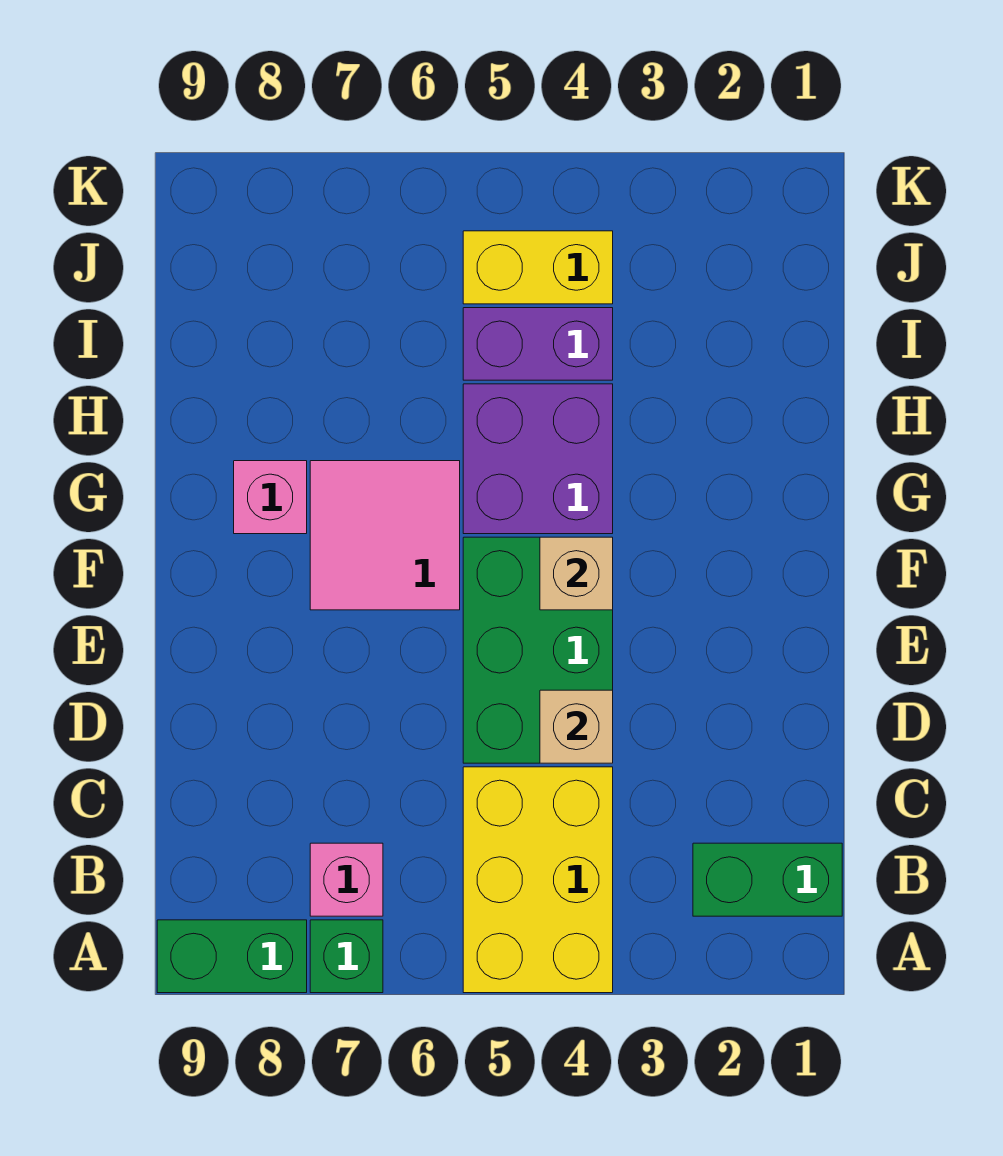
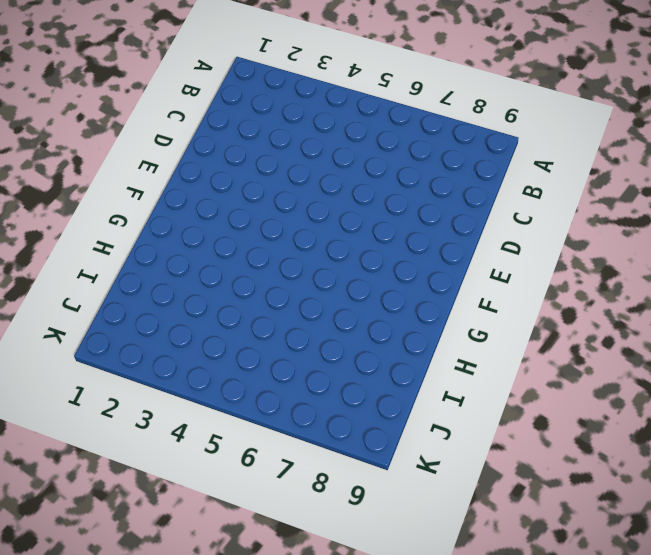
none -> yellow brick A4:C5 level 1
none -> green brick A7 level 1
none -> green brick A8:A9 level 1

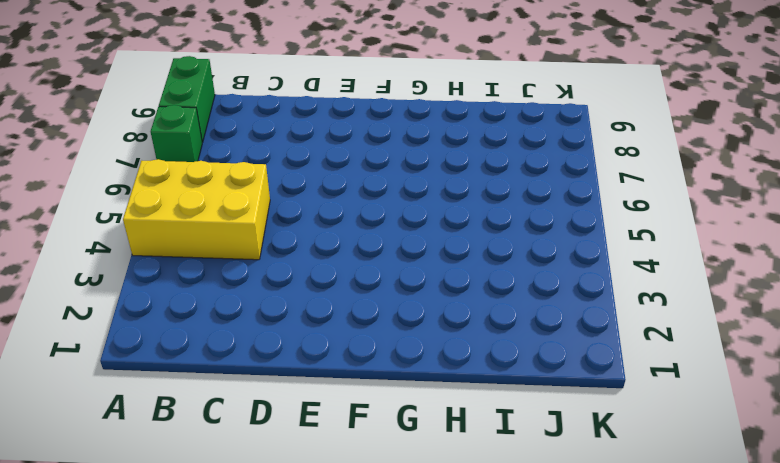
none -> green brick B1:B2 level 1
none -> pink brick B7 level 1
none -> green brick D4:F5 level 1

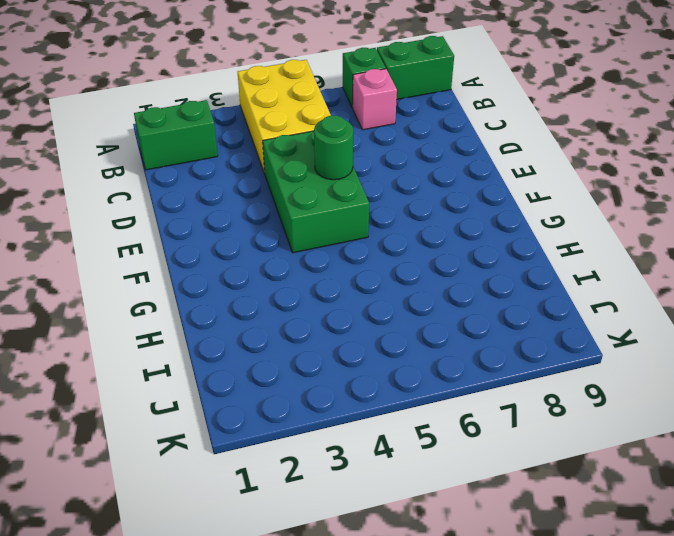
green round brick E5 level 2 -> none
none -> pink tile F6:G7 level 1
none -> purple brick G4:H5 level 1
none -> pink brick G8 level 1

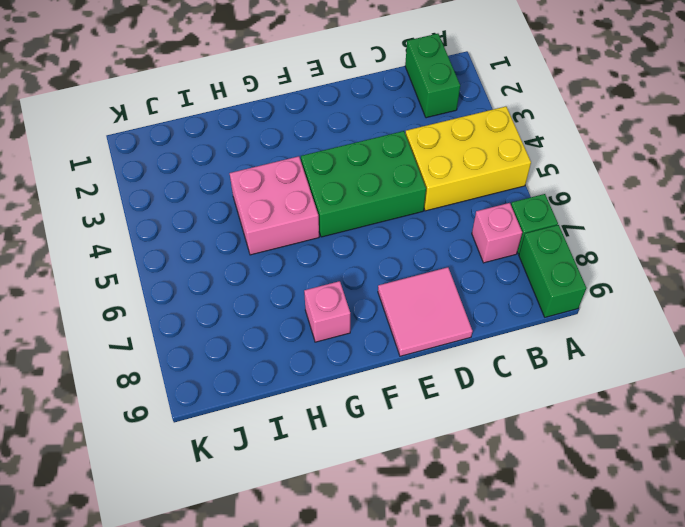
pink tile D8:E9 level 1 -> pink tile F6:G7 level 1
pink brick G4:H5 level 1 -> purple brick G4:H5 level 1
none -> purple brick I4:I5 level 1
none -> yellow brick J4:J5 level 1
none -> tan brick D4 level 2

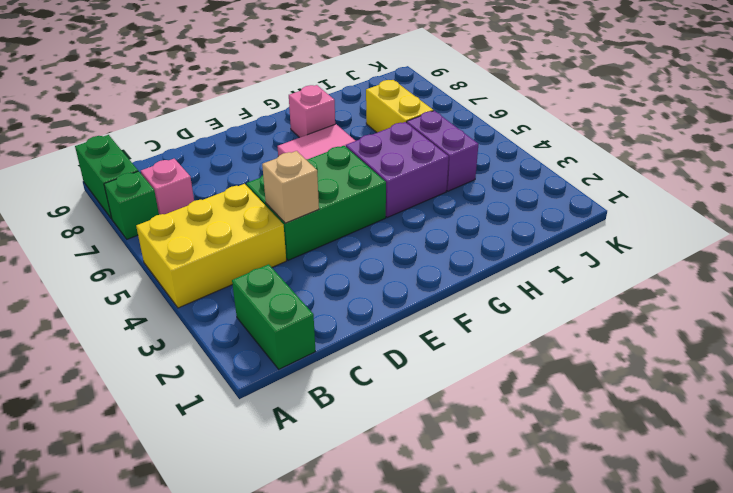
yellow brick I6:I7 level 1 -> yellow brick J4:J5 level 1
none -> tan brick F4 level 2

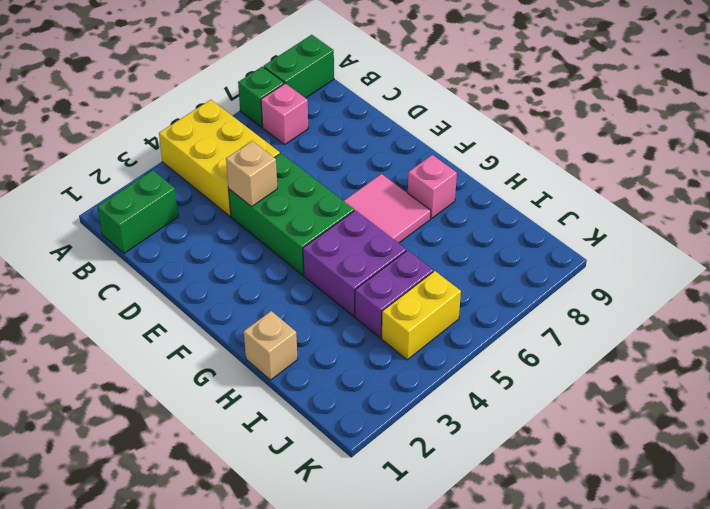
tan brick H1 level 1 -> tan brick F4 level 2

